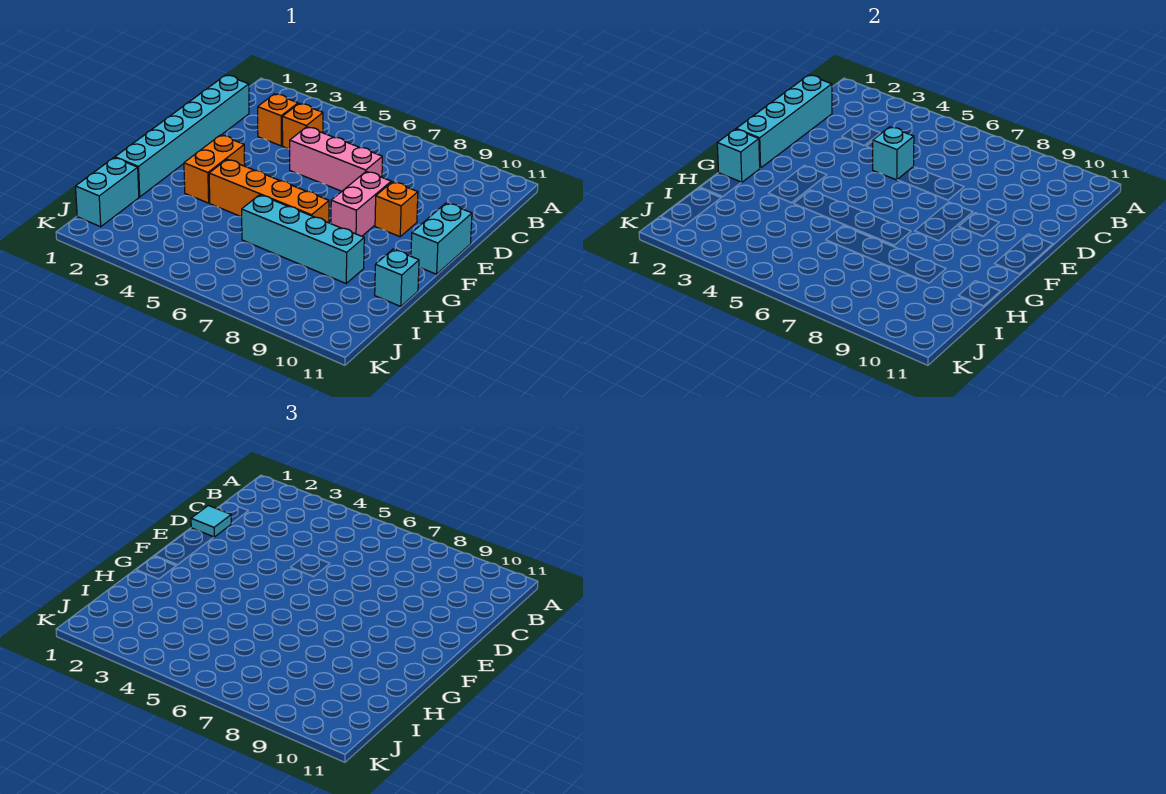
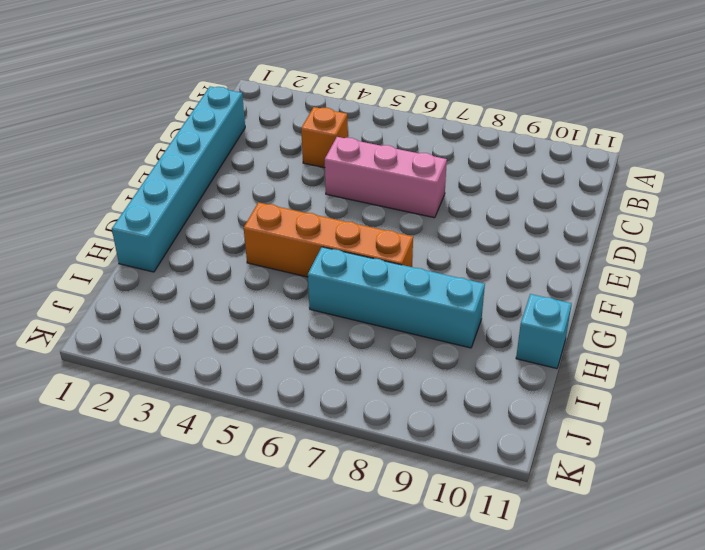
none -> orange brick C3 level 1
none -> pink brick E8:F8 level 1
none -> orange brick E9 level 1

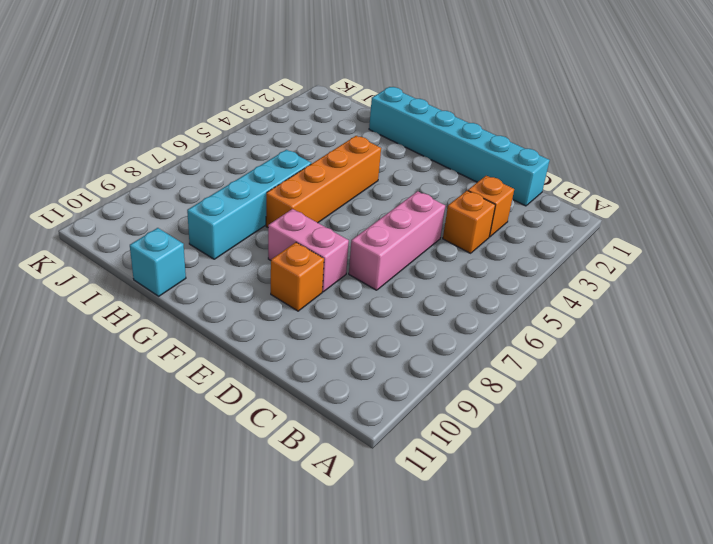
none -> cyan brick E11:F11 level 1
none -> orange brick F3:G3 level 1
none -> cyan brick I1:J1 level 1

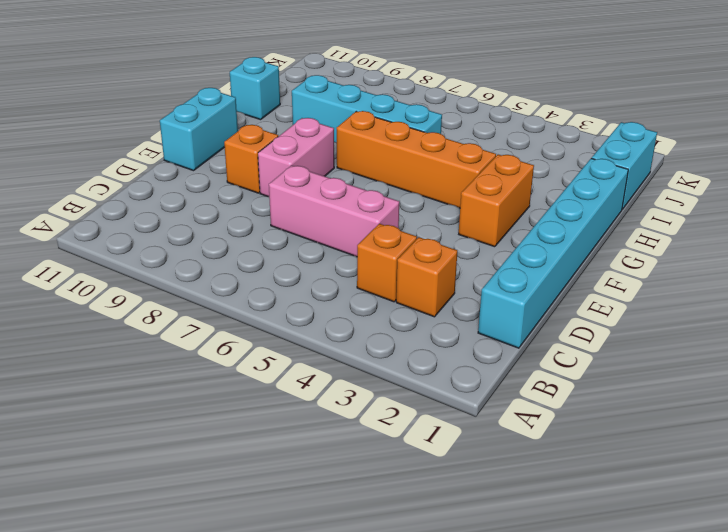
none -> cyan brick C1:F1 level 2
none -> cyan brick D5 level 2
none -> cyan brick G1 level 2

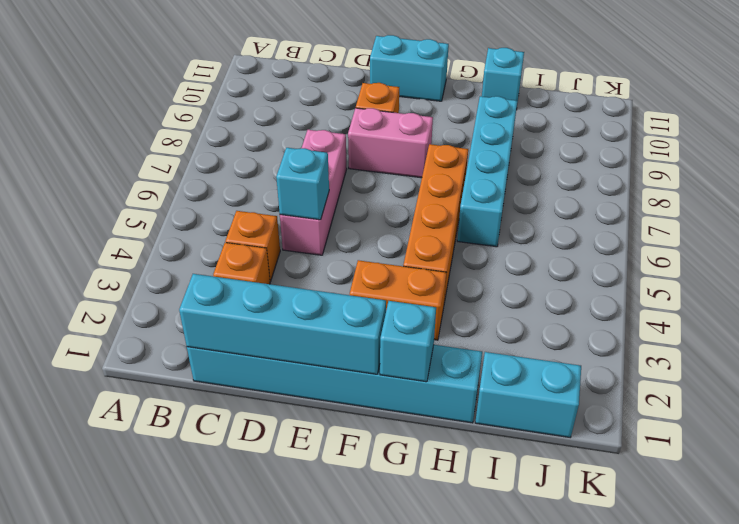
none -> cyan tile D1 level 3

